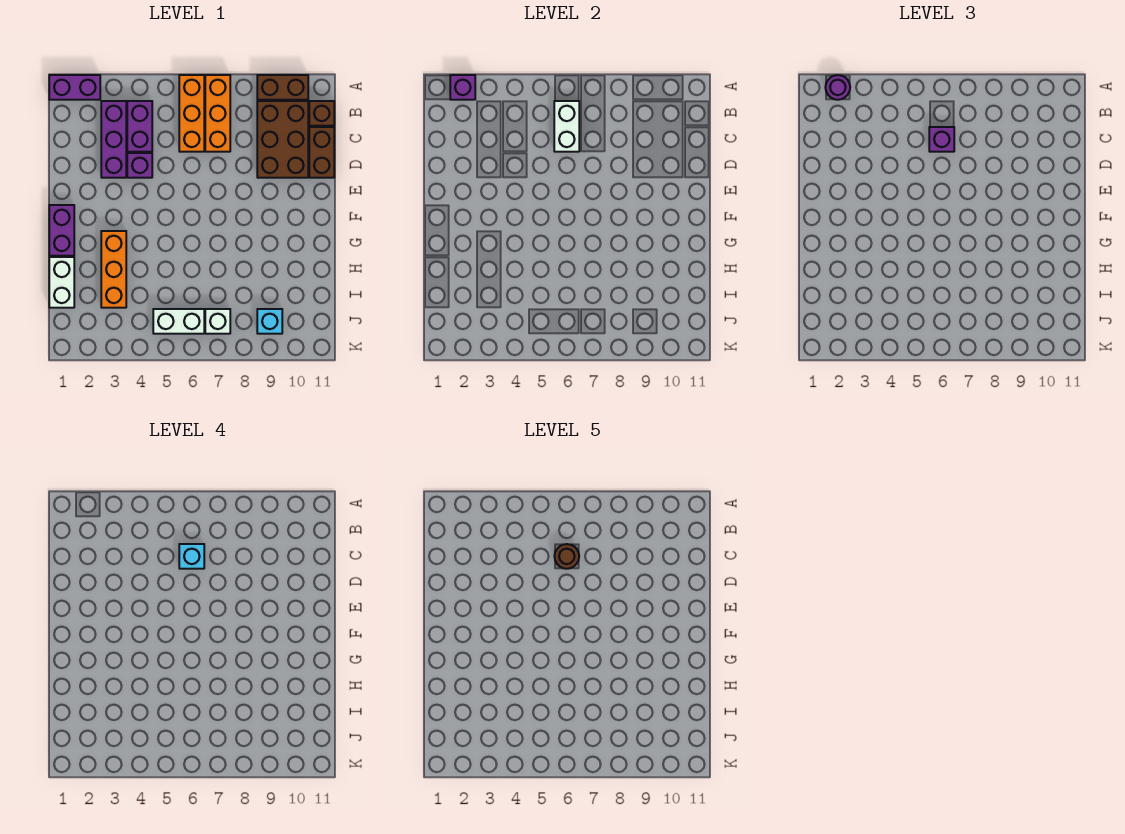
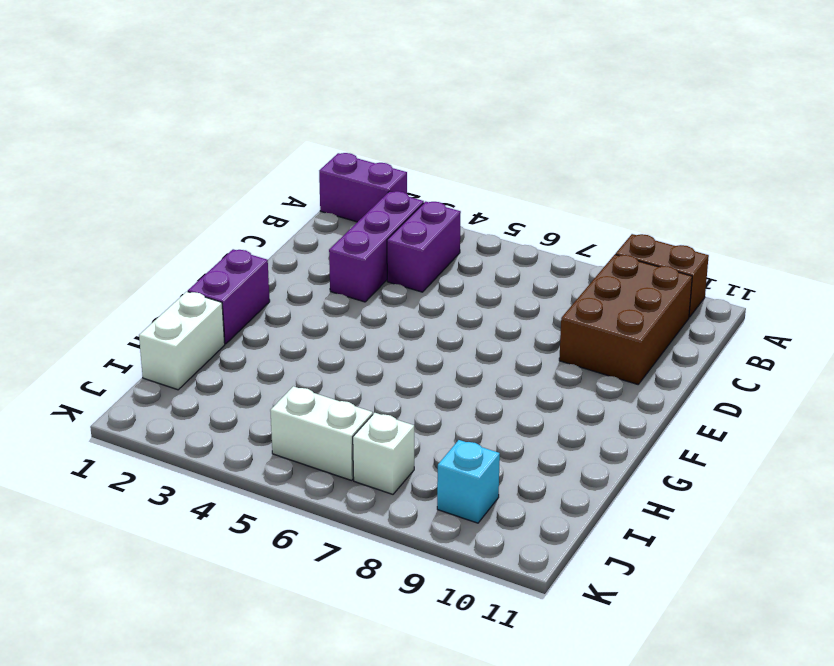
none -> orange brick A6:C6 level 1
none -> orange brick A7:C7 level 1
none -> brown brick B11 level 1

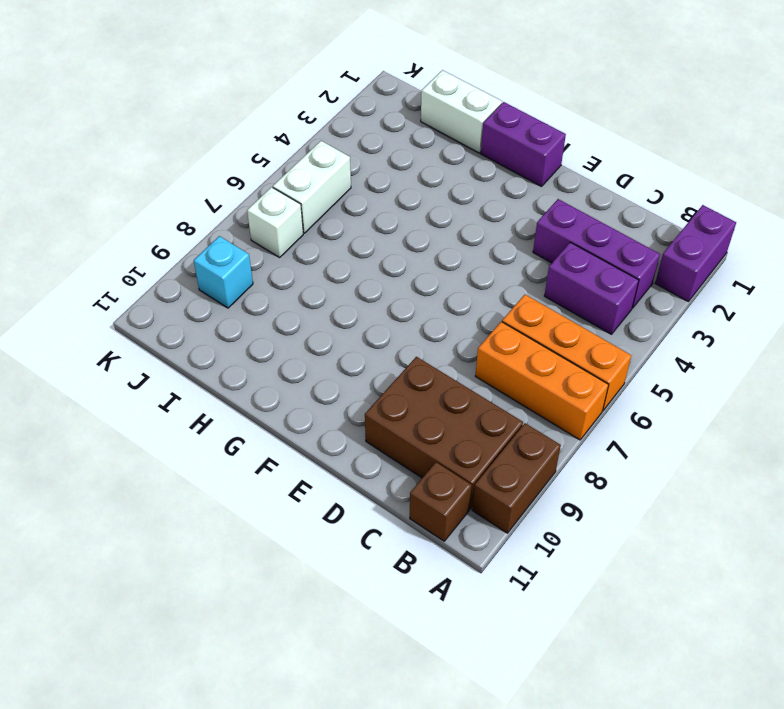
none -> brown brick C11:D11 level 1
none -> purple brick D4 level 1
none -> orange brick G3:I3 level 1

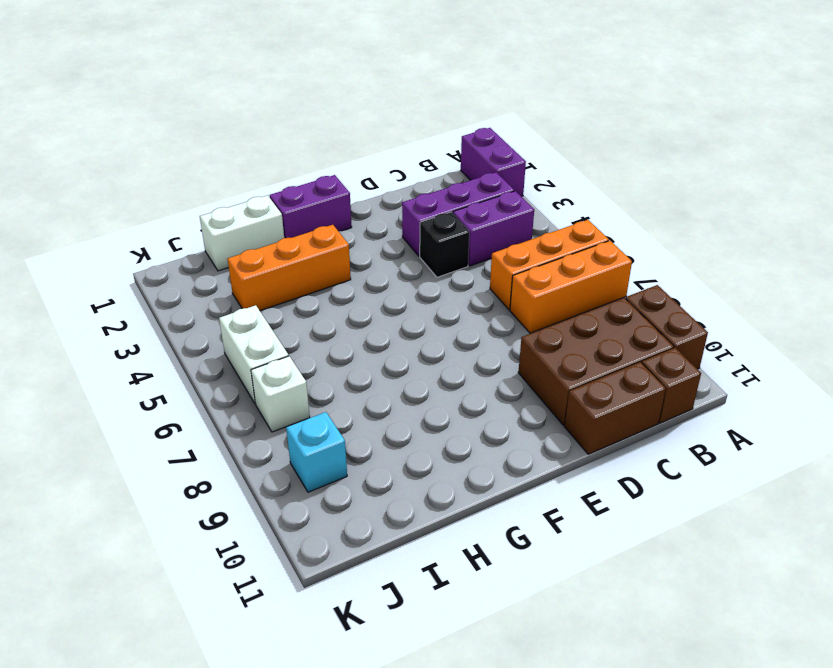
black brick D4 level 1 -> purple brick D4 level 1
none -> purple brick A2 level 2
none -> white brick B6:C6 level 2
none -> purple round brick A2 level 3

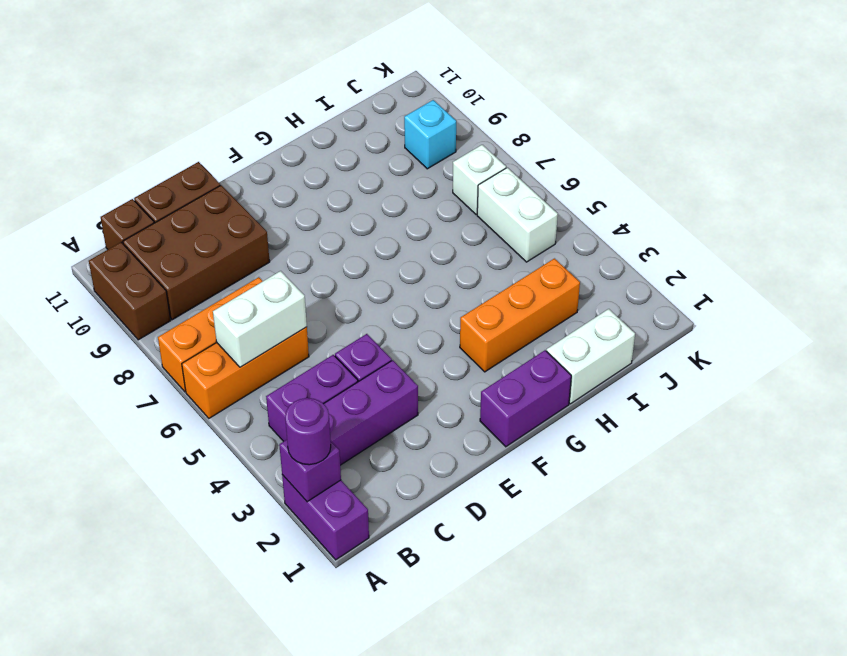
none -> purple brick C6 level 3
none -> cyan brick C6 level 4
none -> brown round brick C6 level 5

